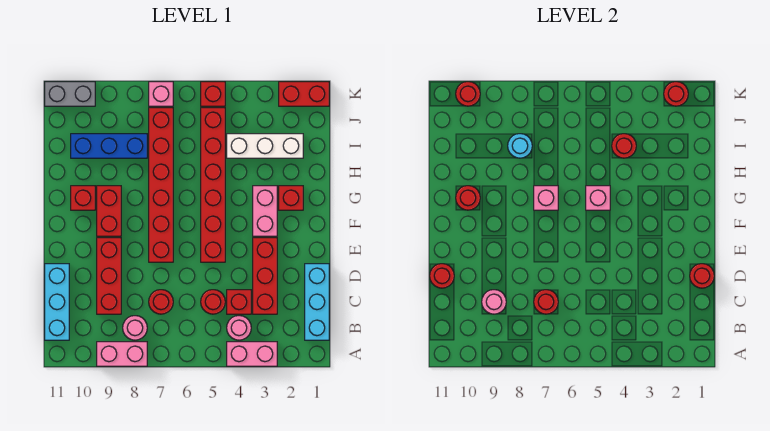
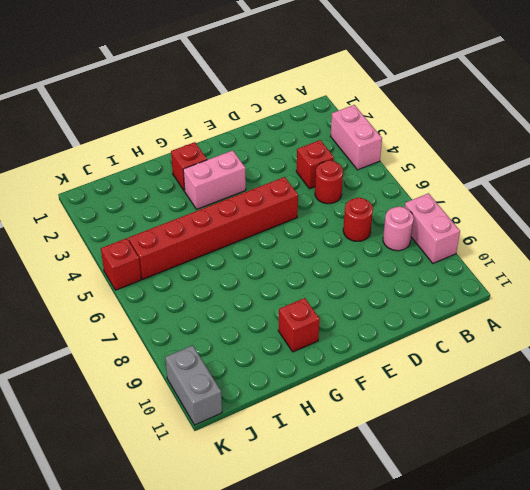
none -> cyan brick B1:D1 level 1
none -> pink round brick B4 level 1
none -> cyan brick B11:D11 level 1
none -> red brick C3:E3 level 1

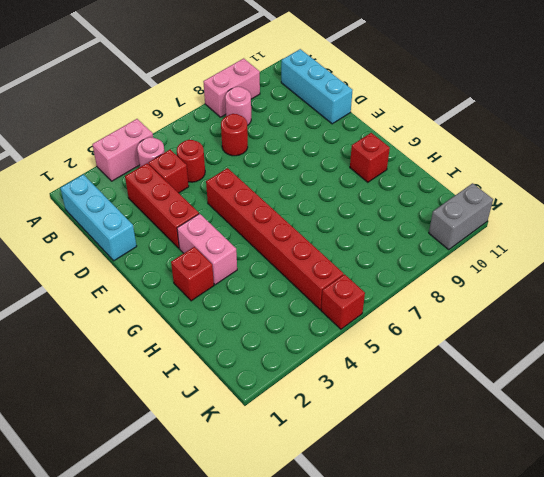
none -> red brick C9:E9 level 1
none -> red brick E7:J7 level 1
none -> red brick F9:G9 level 1
none -> white brick I2:I4 level 1

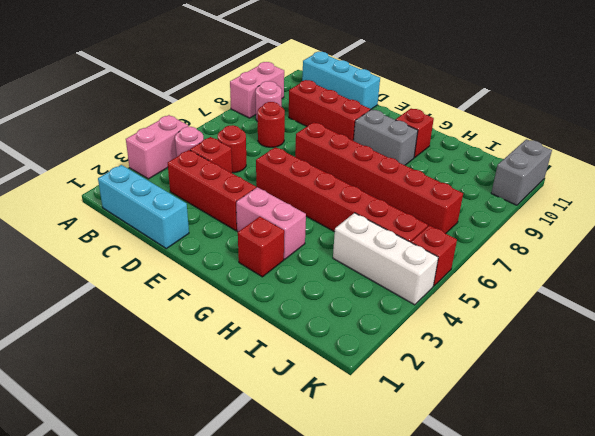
grey brick F9:G9 level 1 -> red brick F9:G9 level 1
white brick I4:K4 level 1 -> white brick I2:I4 level 1
none -> blue brick I8:I10 level 1
none -> red brick K1:K2 level 1
none -> pink brick K7 level 1
none -> red round brick C7 level 2

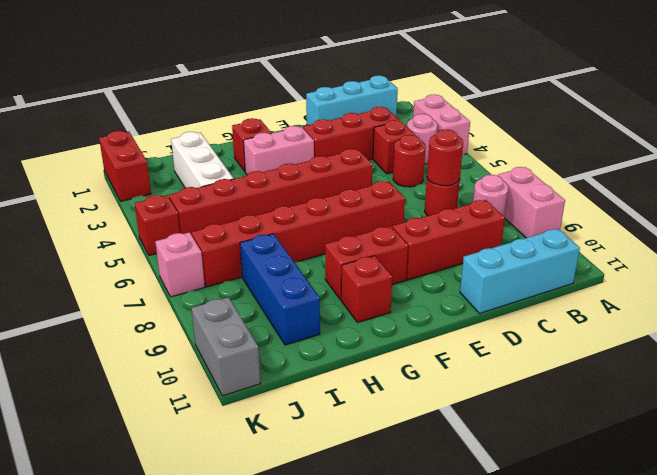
none -> pink round brick C9 level 2
none -> red round brick D1 level 2
none -> red round brick D11 level 2
none -> pink brick G5 level 2

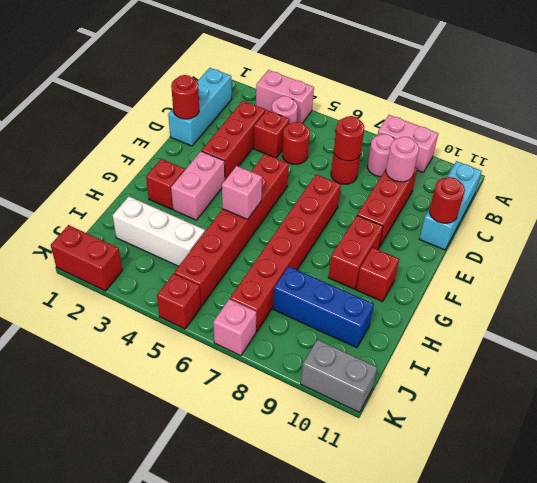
none -> pink brick G7 level 2
none -> red round brick G10 level 2
none -> red round brick I4 level 2
none -> cyan round brick I8 level 2

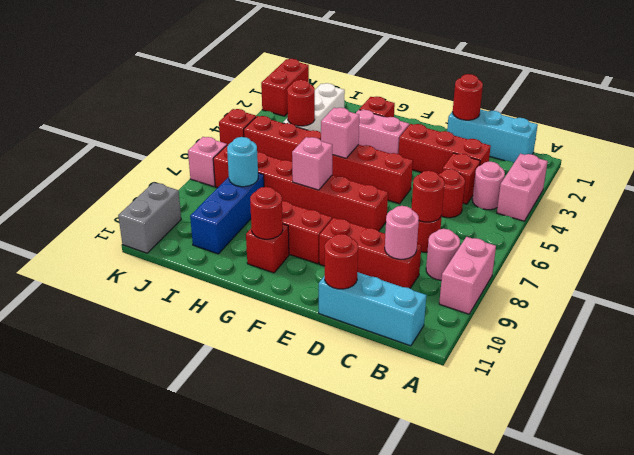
none -> red round brick K2 level 2
none -> red round brick K10 level 2

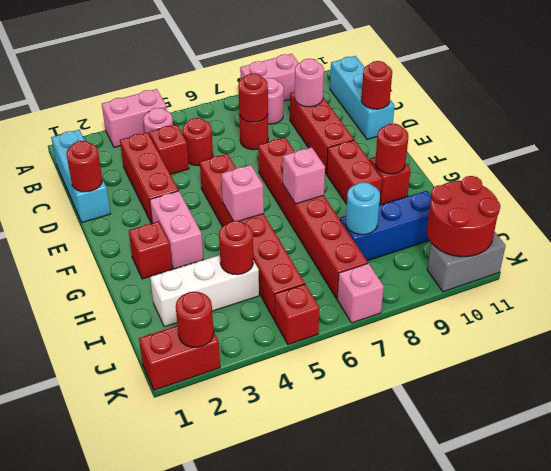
red round brick J10:K11 level 2 -> red round brick K10 level 2

